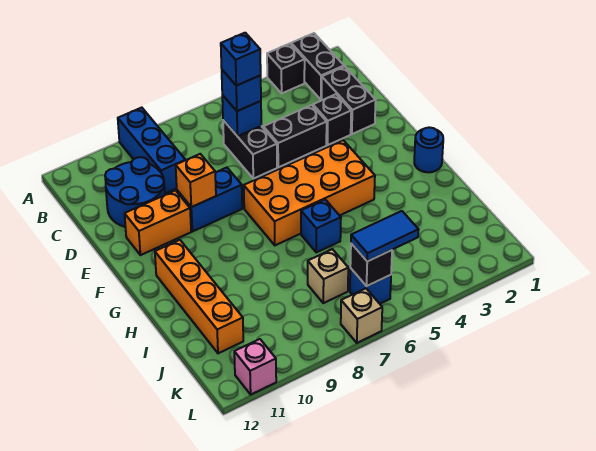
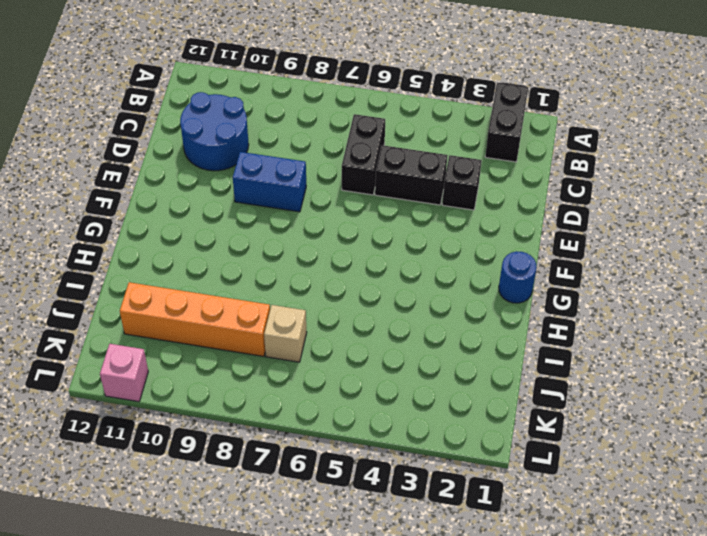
orange brick J8:J11 level 1 -> orange brick G11:J11 level 1
none -> black brick A3 level 1
none -> blue brick A9:C9 level 1
none -> black brick C2:D2 level 1

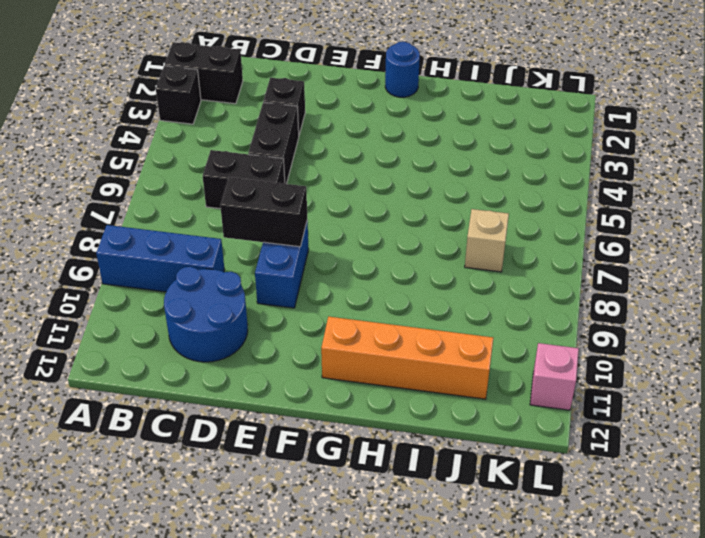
black brick D8:E8 level 2 -> black brick C2:D2 level 1
none -> orange brick E10:E11 level 1
none -> orange brick F4:G7 level 1
none -> blue brick H6 level 1

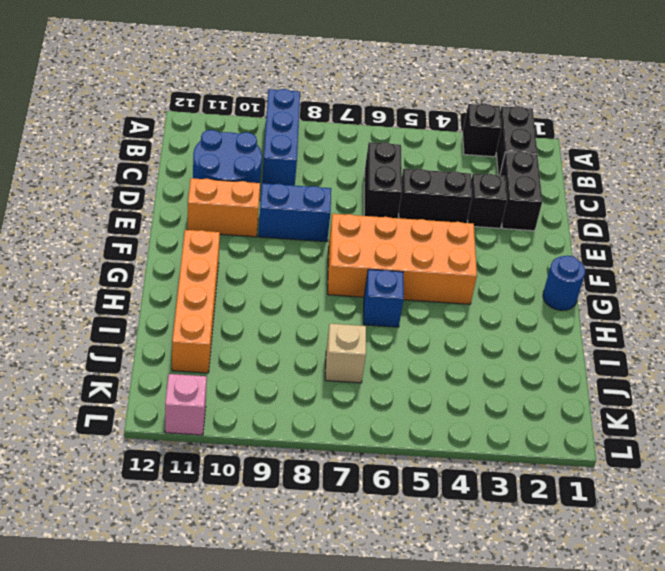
none -> blue brick K6 level 1
none -> tan brick L7 level 1
none -> blue brick C6 level 2

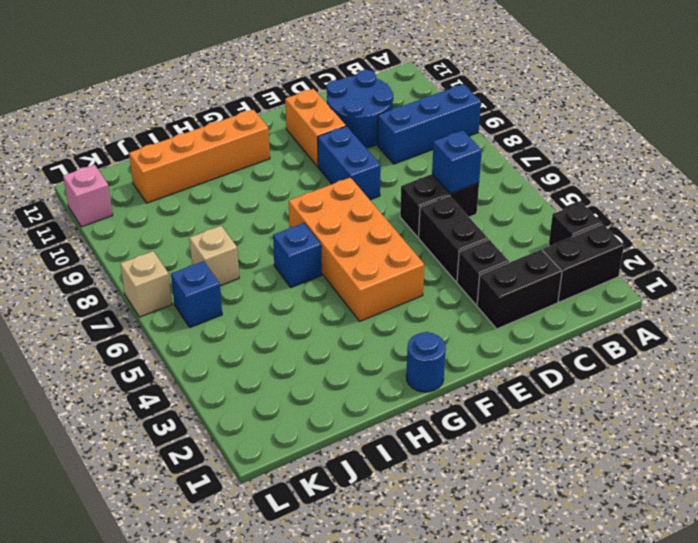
none -> orange brick E9 level 2
none -> black brick K6 level 2
none -> blue brick C6 level 3

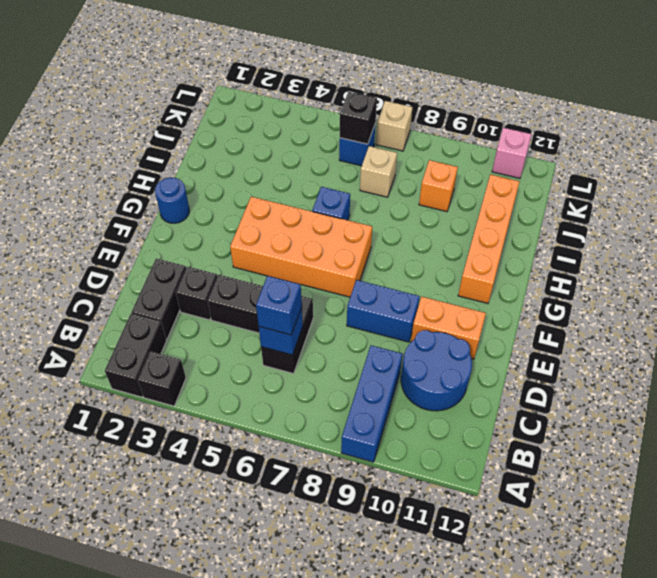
orange brick J9 level 1 -> orange brick E9 level 2
none -> blue tile K5:K6 level 3
none -> blue brick C6 level 4

